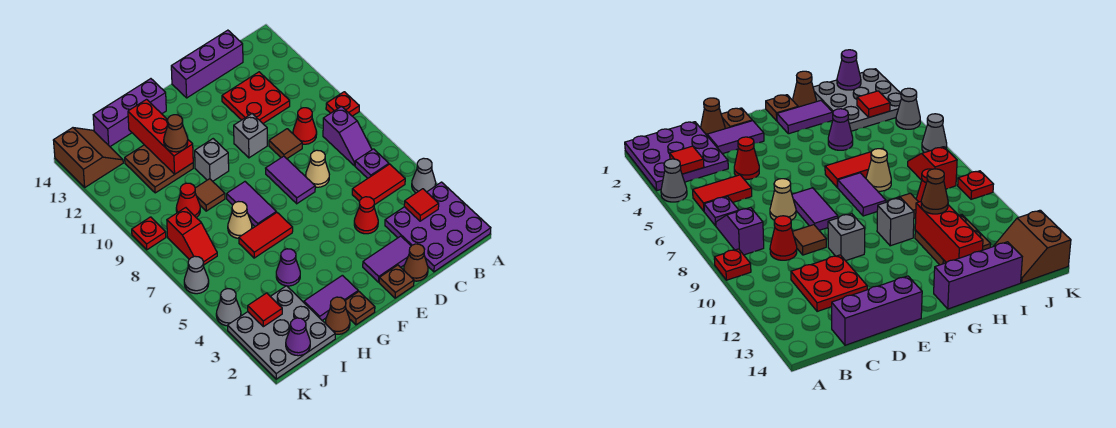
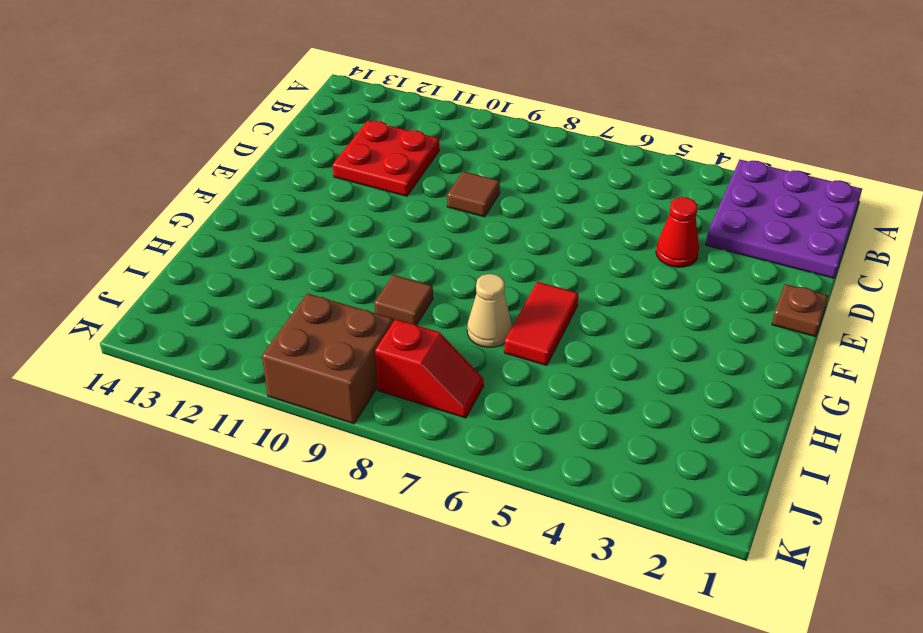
brown brick J9:K10 level 1 -> red plate K9 level 1
none -> grey cone A4 level 1
none -> red plate A9 level 1
none -> red tile B5:C5 level 1
none -> purple plate B6 level 1

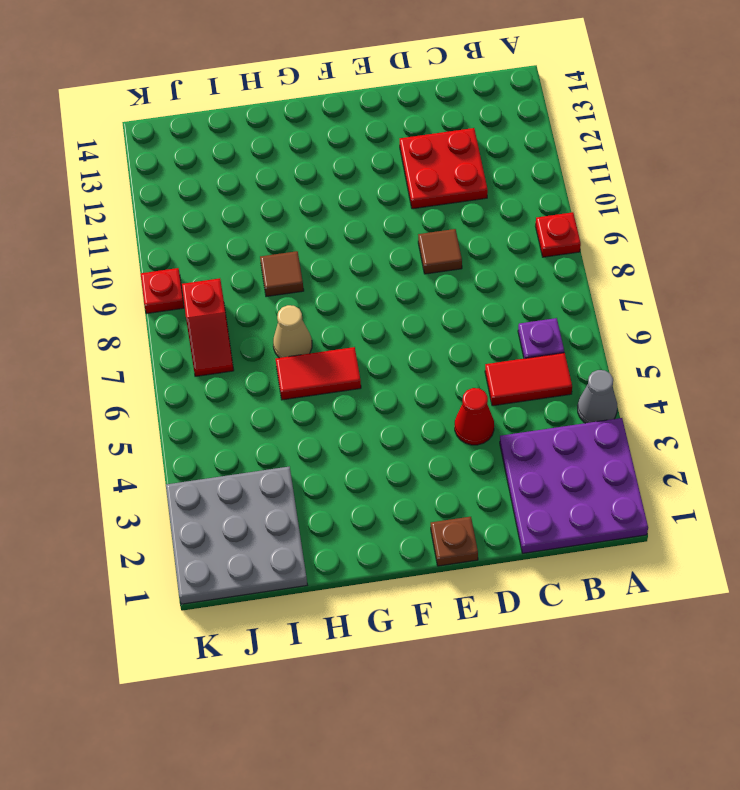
none -> purple slope B7:B8 level 1 top 8
none -> red cone C9 level 1
none -> purple brick C14:E14 level 1
none -> brown cone D1 level 1

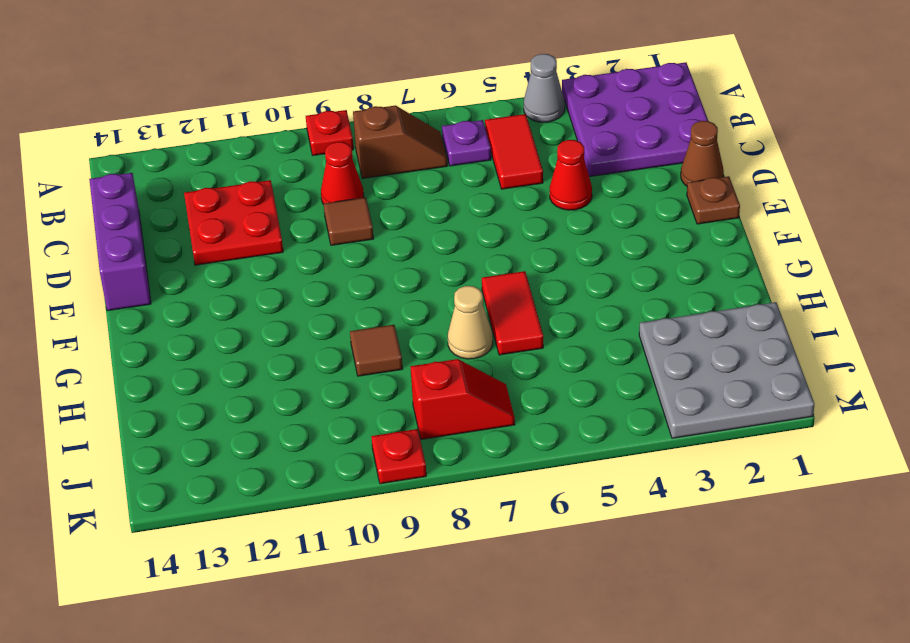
brown slope B7:B8 level 1 top 8 -> purple slope B7:B8 level 1 top 8
none -> purple tile D2:E2 level 1
none -> tan cone D7 level 1
none -> purple tile E7:E8 level 1
none -> grey brick E10 level 1

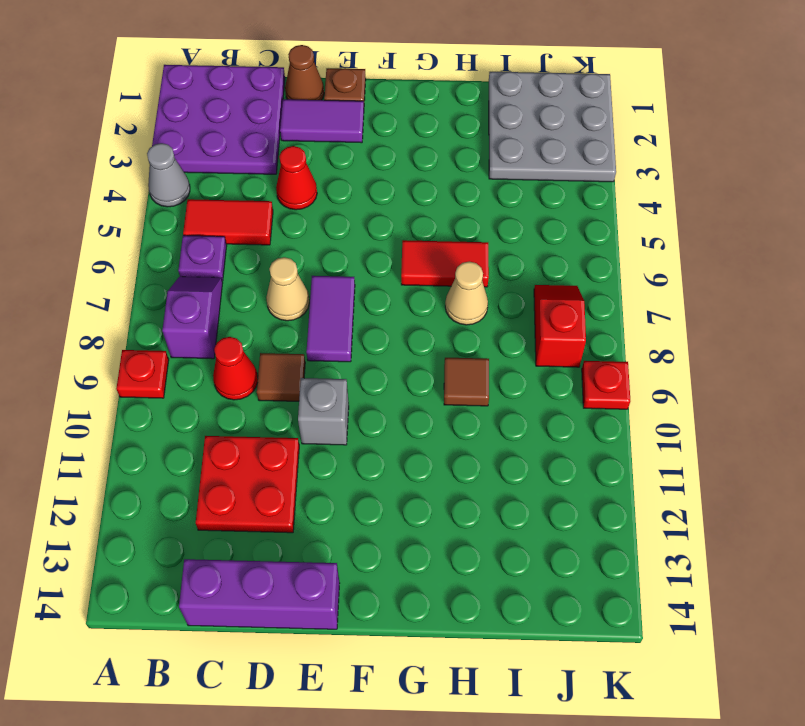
none -> brown plate G1 level 1
none -> purple tile G2:H2 level 1
none -> purple tile G7:G8 level 1
none -> grey brick G10 level 1

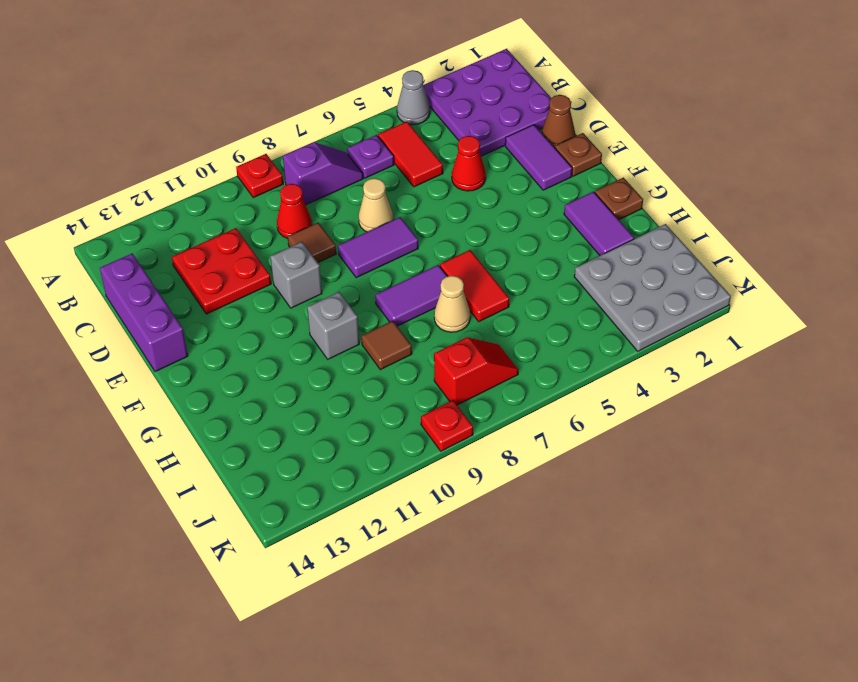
none -> purple brick G14:I14 level 1
none -> brown cone H1 level 1
none -> purple cone H4 level 1
none -> brown plate H11:I12 level 1

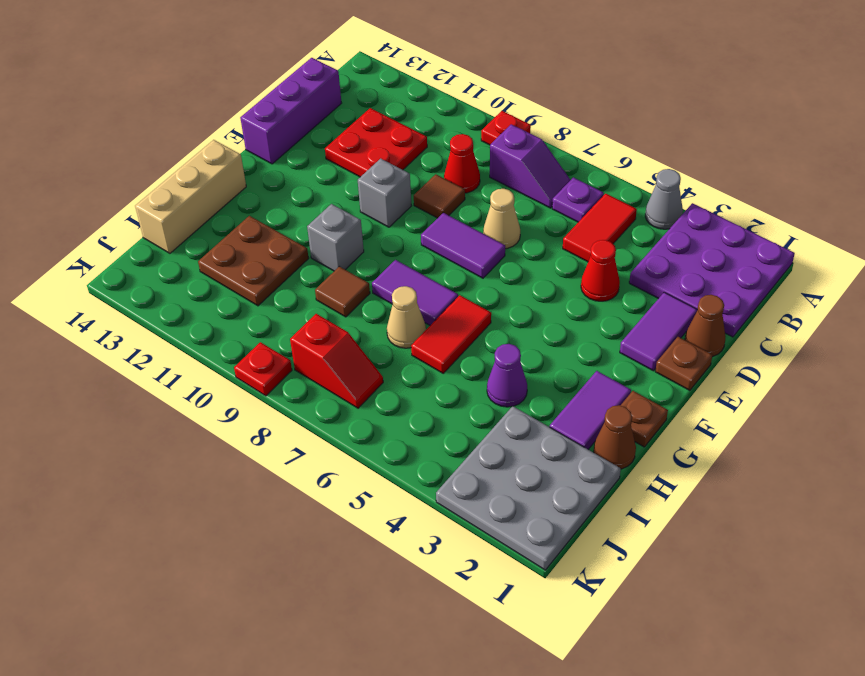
tan brick G14:I14 level 1 -> purple brick G14:I14 level 1
none -> red cone I9 level 1
none -> brown slope J13:K14 level 1 top K
none -> grey cone K4 level 1
none -> grey cone K6 level 1

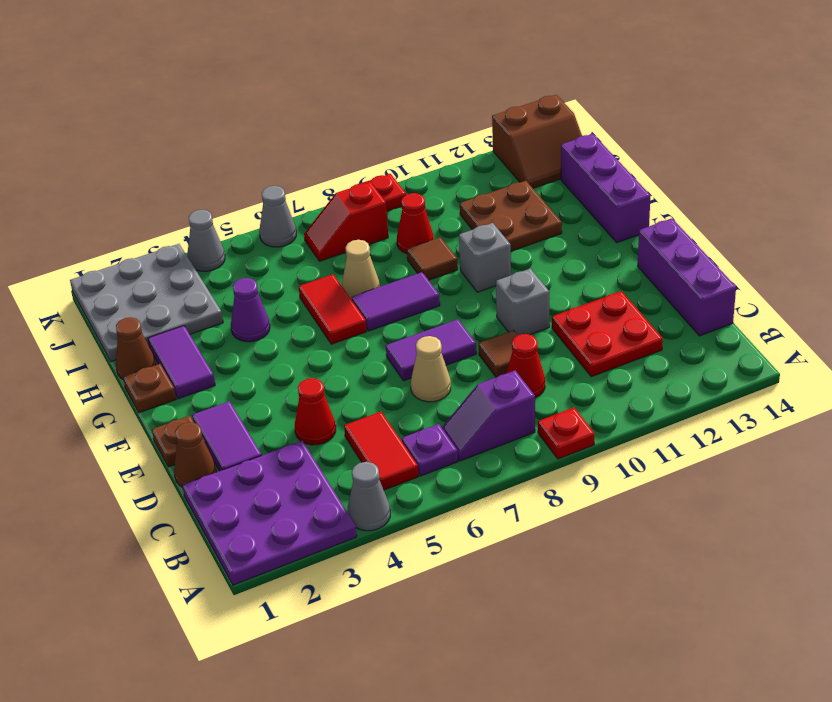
none -> red tile B3 level 2
none -> red brick H11:H13 level 2
none -> purple cone J1 level 2
none -> red tile J3 level 2

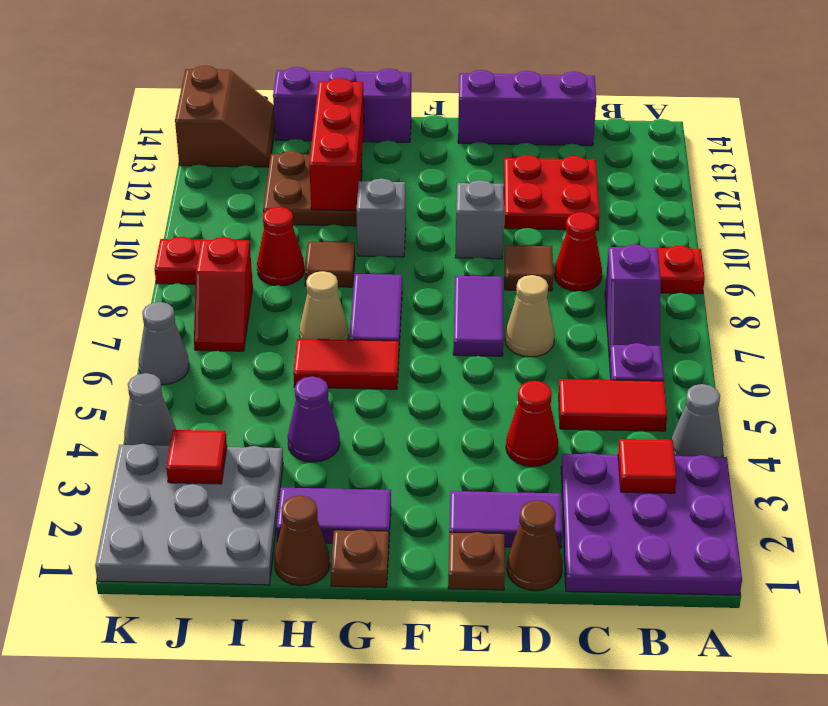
none -> purple cone J1 level 2
none -> brown cone H11 level 3

